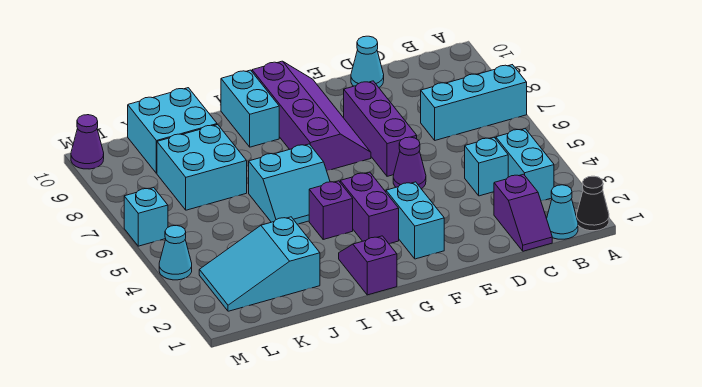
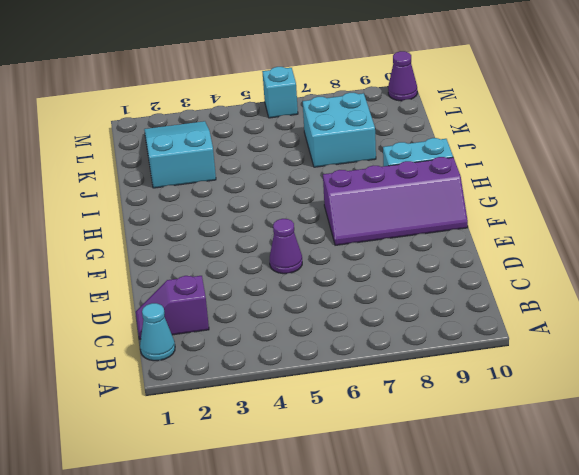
none -> black cone A1 level 1
none -> cyan brick A7:C7 level 1
none -> cyan brick B3:B4 level 1

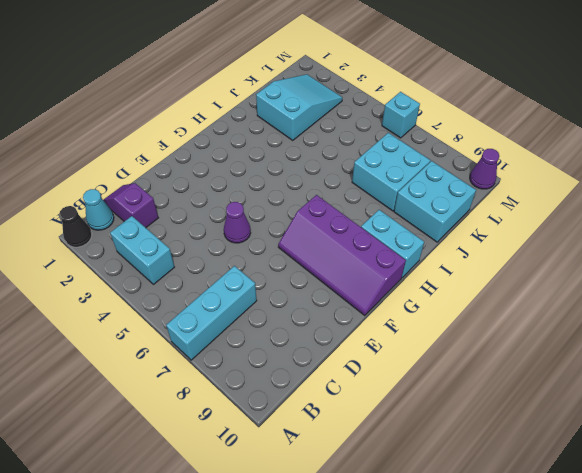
none -> cyan brick C4 level 1
none -> cyan cone D10 level 1
none -> purple brick E6:E8 level 1

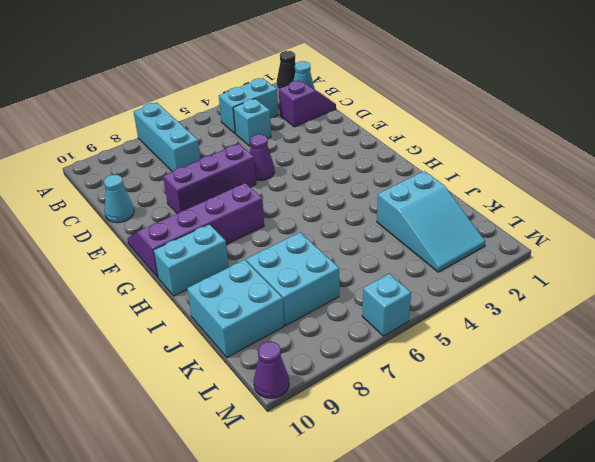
none -> cyan brick F2:F3 level 1
none -> purple brick G3:G4 level 1
none -> purple slope H1:H2 level 1 top 1

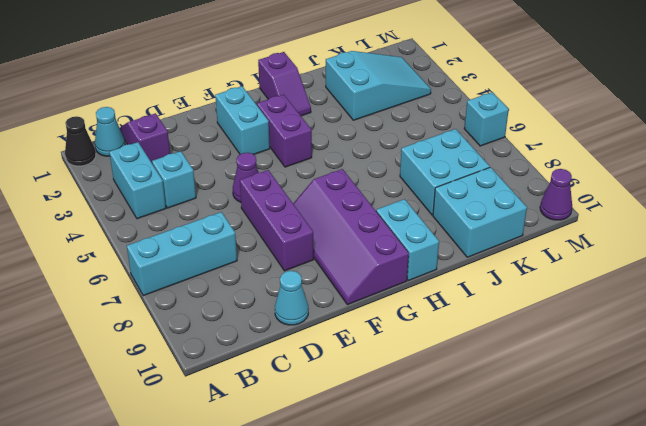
none -> purple brick H4 level 1
none -> cyan slope H5:I6 level 1 top 6
none -> cyan cone M4 level 1

